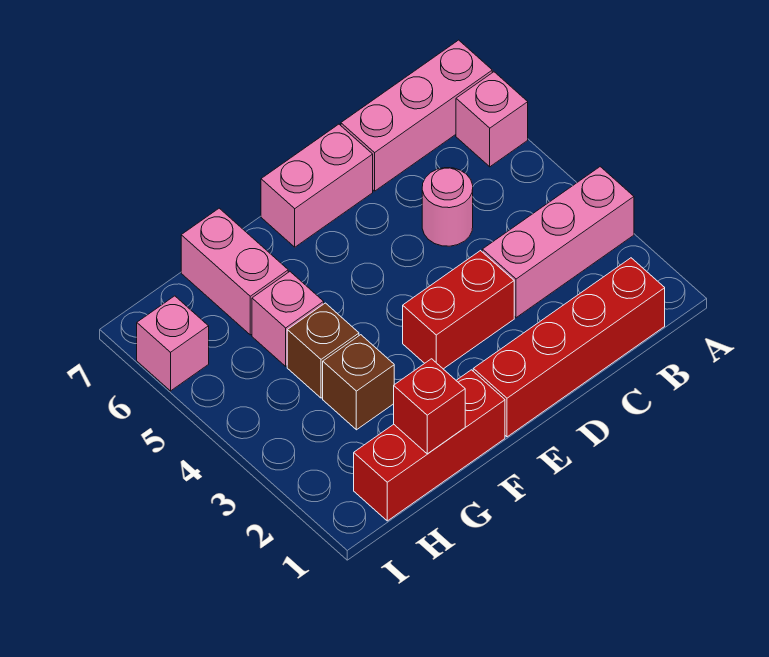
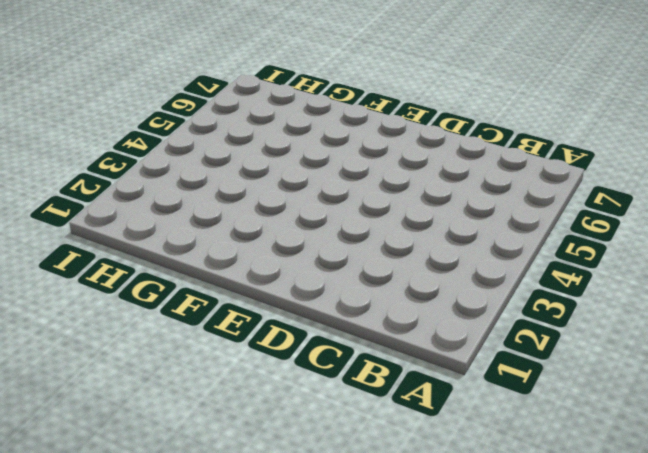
none -> pink brick A3:C3 level 1
none -> pink brick A6 level 1
none -> pink brick A7:C7 level 1

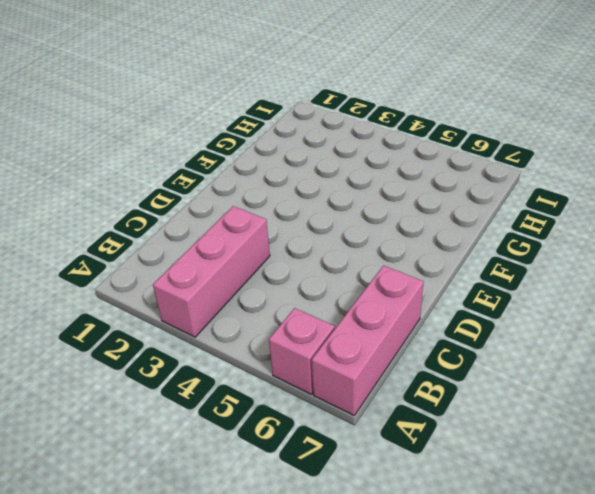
none -> red brick B1:E1 level 1
none -> pink round brick C5 level 1
none -> red brick D3:E3 level 1

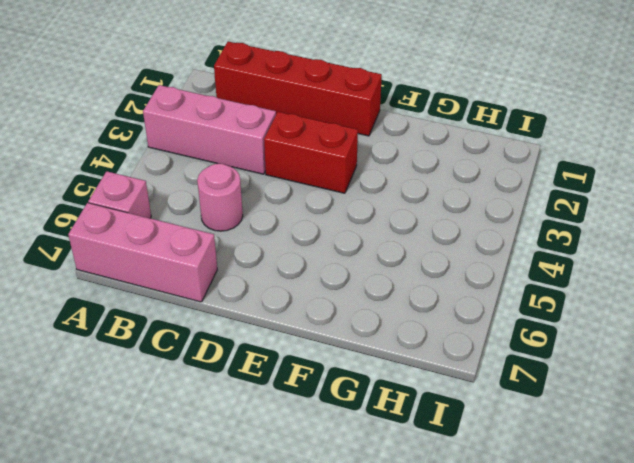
none -> pink brick D7:E7 level 1
none -> red brick F1:H1 level 1
none -> brown brick G3 level 1

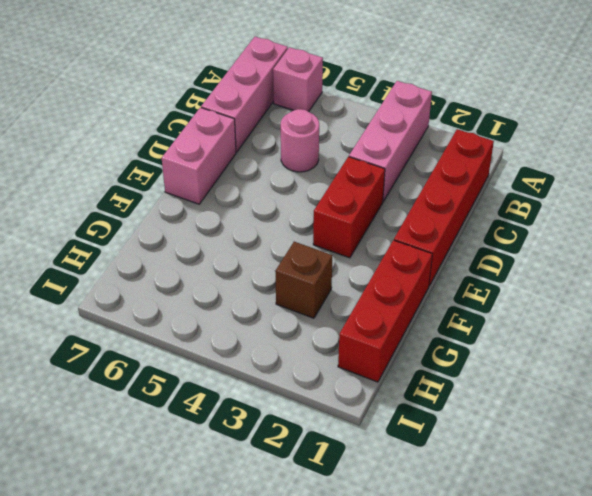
none -> brown brick G4 level 1
none -> pink brick G5 level 1
none -> pink brick G6:G7 level 1

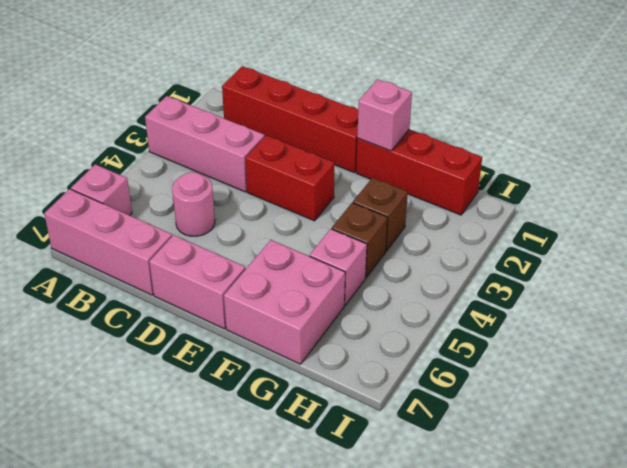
pink brick F1 level 2 -> pink brick I6 level 1
pink brick F6:G7 level 1 -> pink brick G6:G7 level 1
none -> red brick G1 level 2

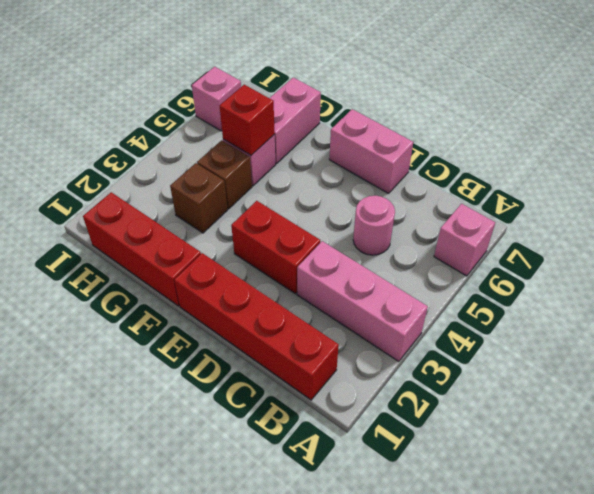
red brick G5 level 2 -> red brick G1 level 2
none -> pink brick A7:C7 level 1

